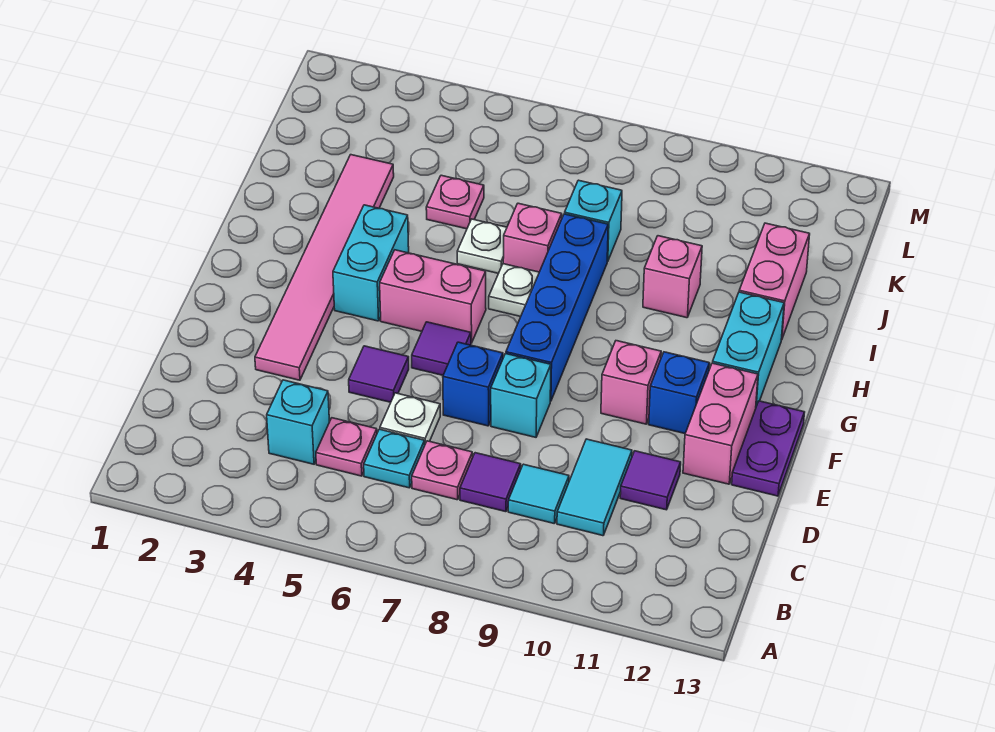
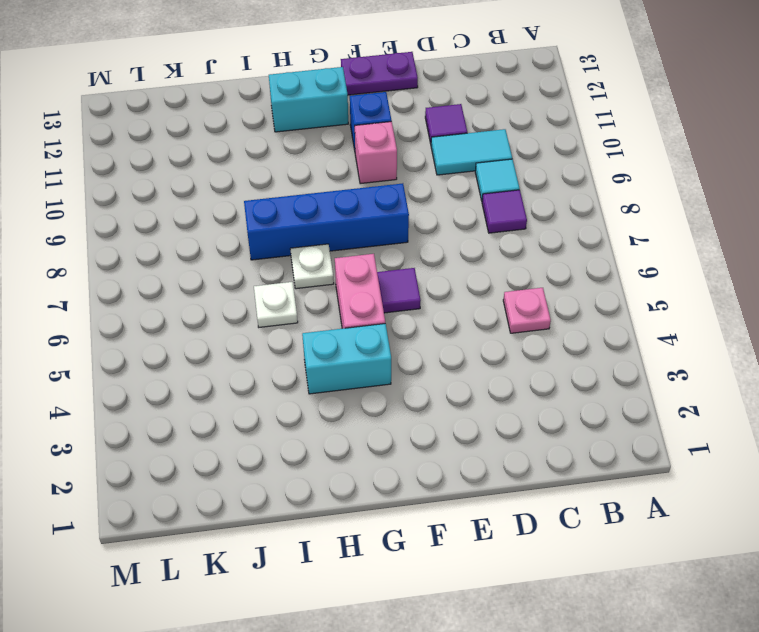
none -> cyan brick C4 level 1
none -> cyan plate C6 level 1
none -> pink plate C7 level 1

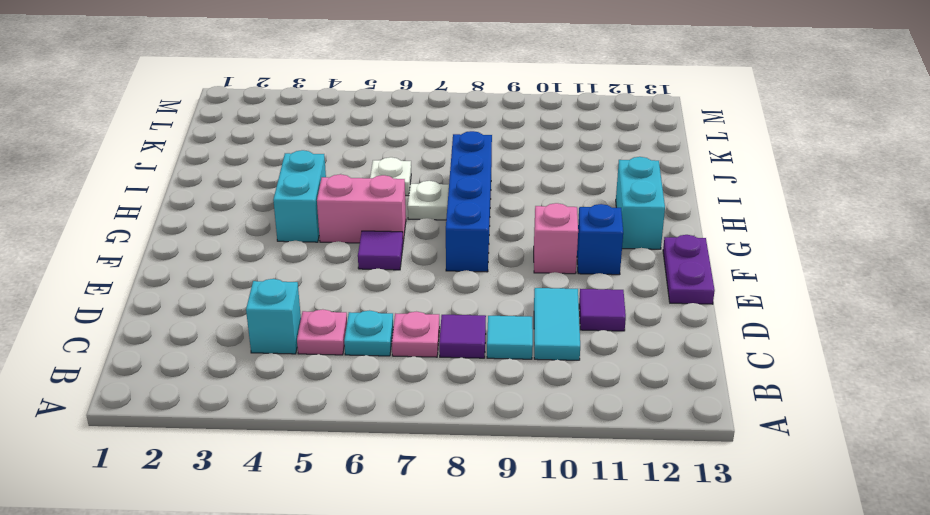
none -> white plate D6 level 1
none -> pink tile E3:J3 level 1
none -> purple tile E5 level 1

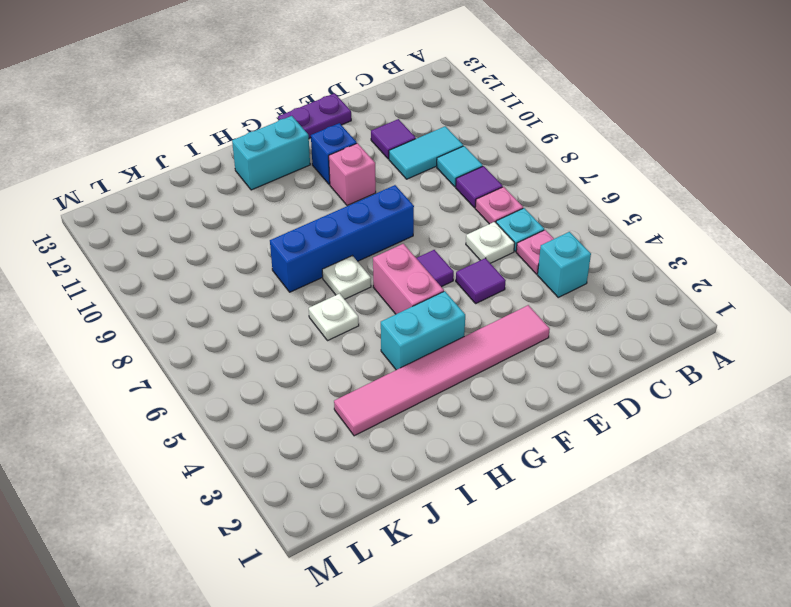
none -> blue brick E7 level 1
none -> cyan brick E8 level 1
none -> pink brick E12:F12 level 1

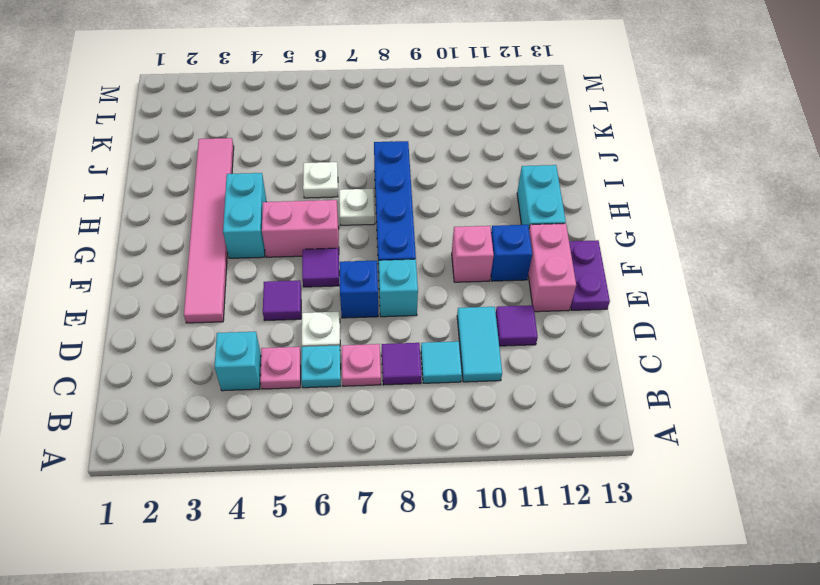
none -> pink brick I7 level 1
none -> pink brick I10 level 1
none -> pink brick I12:J12 level 1

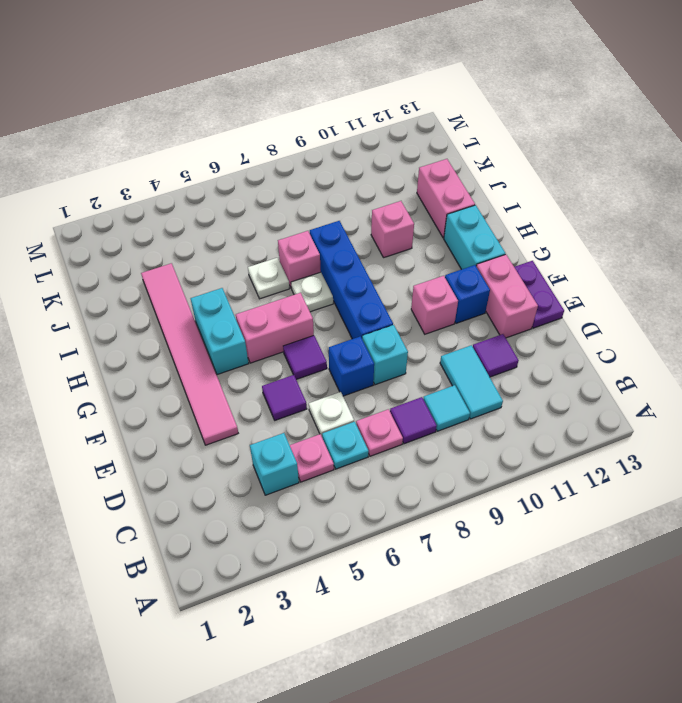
none -> pink plate J5 level 1
none -> cyan brick J8 level 1

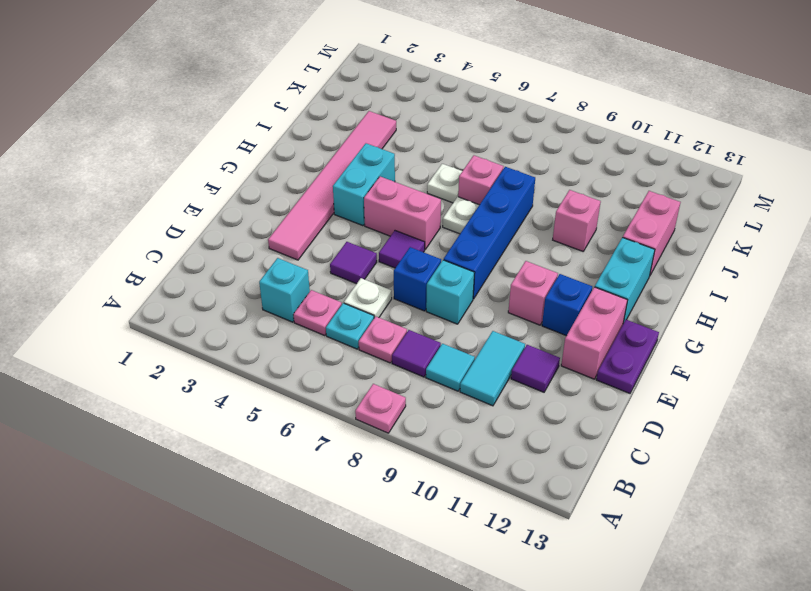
pink plate A8 level 1 -> pink plate J5 level 1
none -> cyan brick J8 level 1

